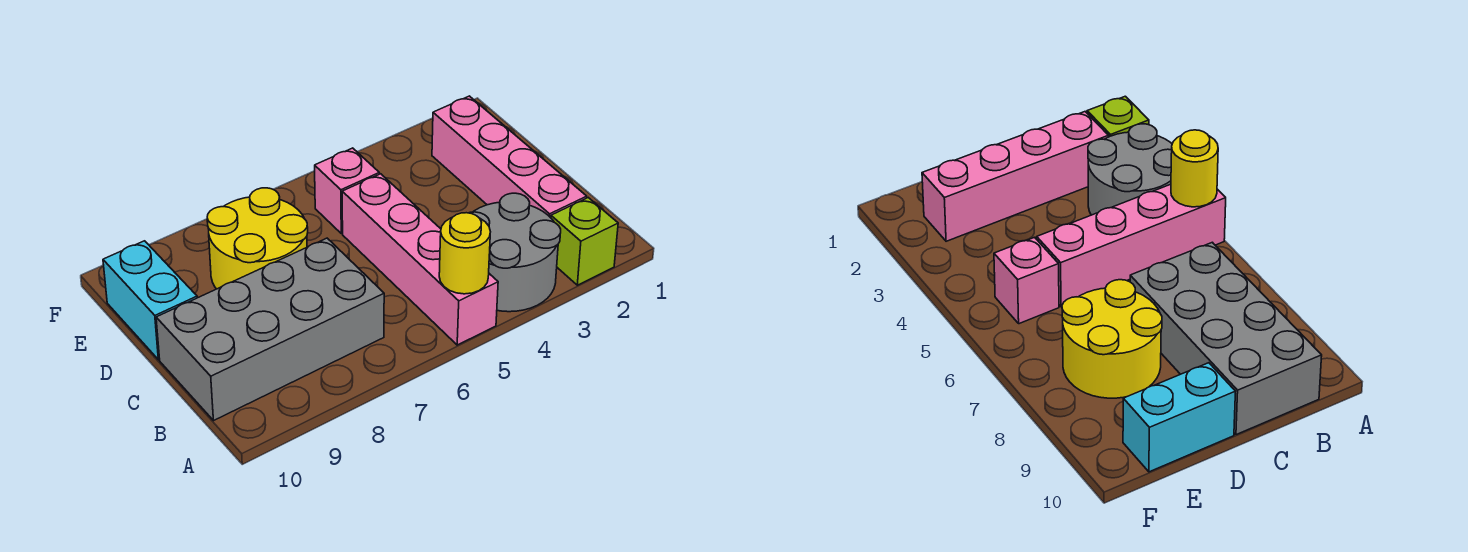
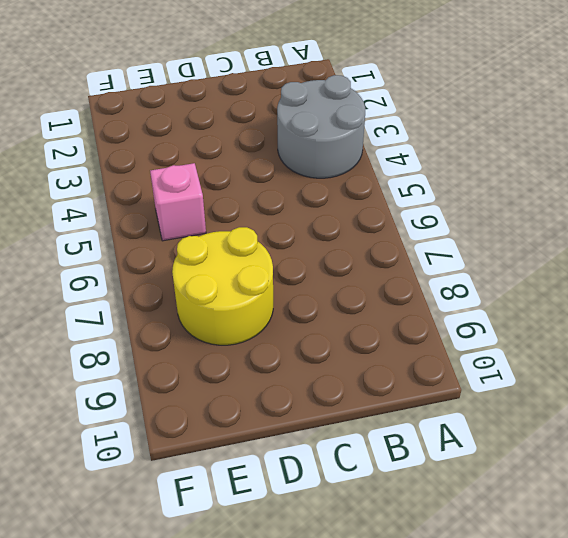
none -> lime brick A2 level 1
none -> pink brick A5:D5 level 1

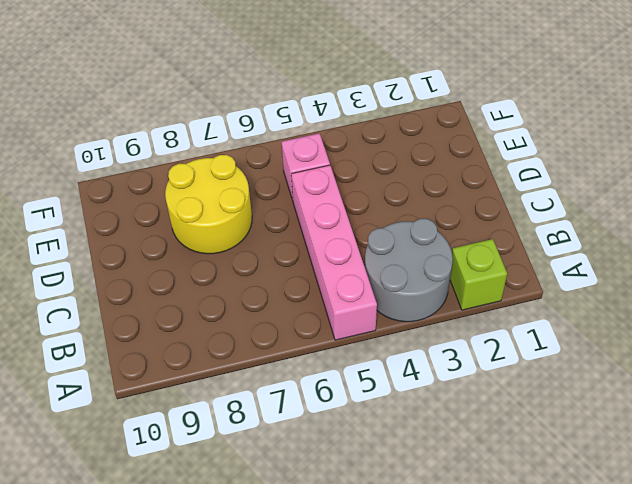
none -> pink brick B2:E2 level 1
none -> grey brick B7:C10 level 1

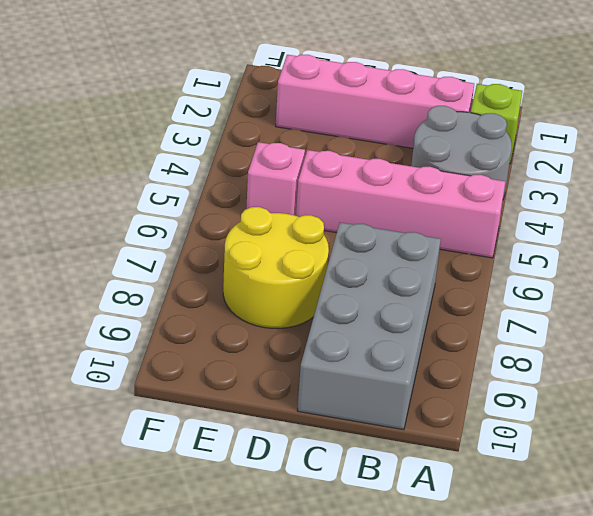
none -> cyan brick D10:E10 level 1
none -> yellow round brick A5 level 2

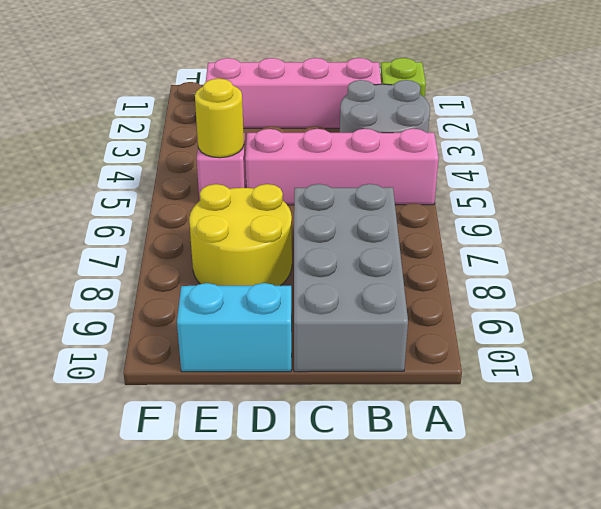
yellow round brick E5 level 2 -> yellow round brick A5 level 2

